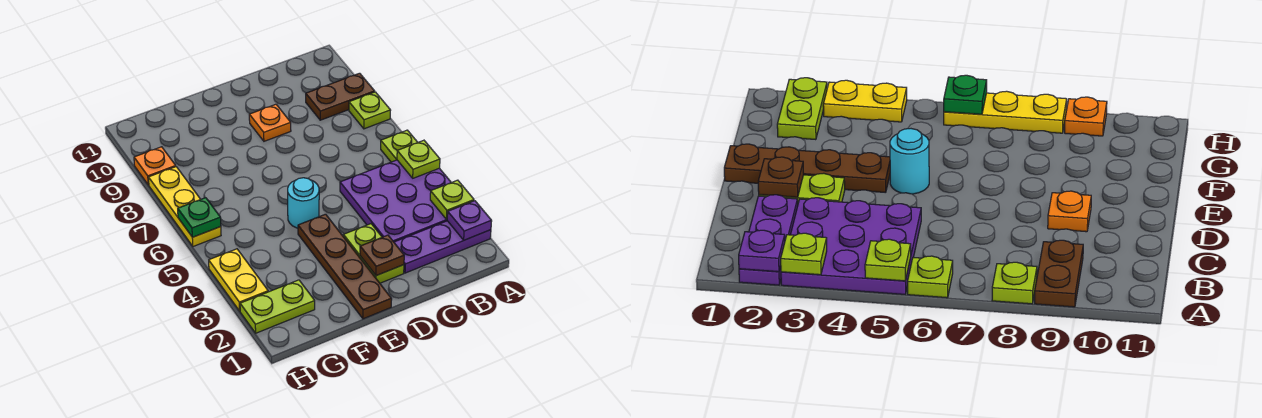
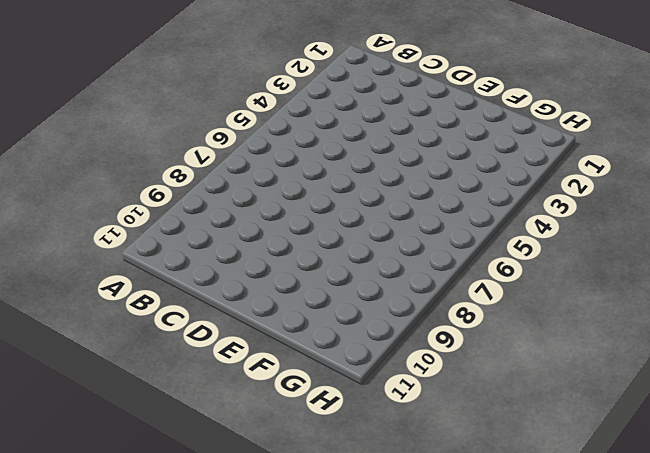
none -> purple plate A2:C2 level 1
none -> purple plate A3:C5 level 1
none -> lime plate A6 level 1

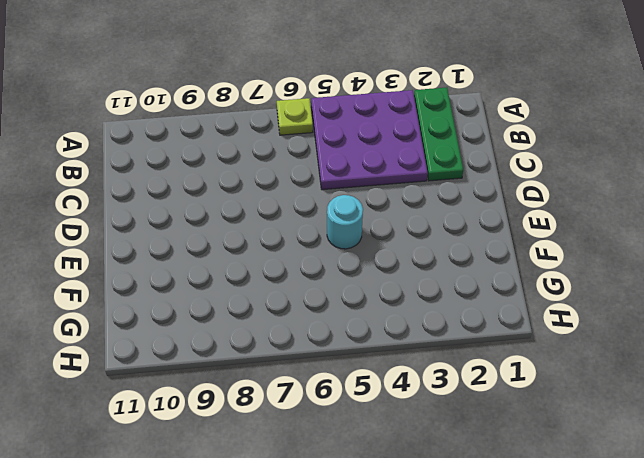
green plate A2:C2 level 1 -> purple plate A2:C2 level 1
none -> lime plate A8 level 1
none -> brown plate A9:B9 level 1
none -> lime plate D2:D3 level 1

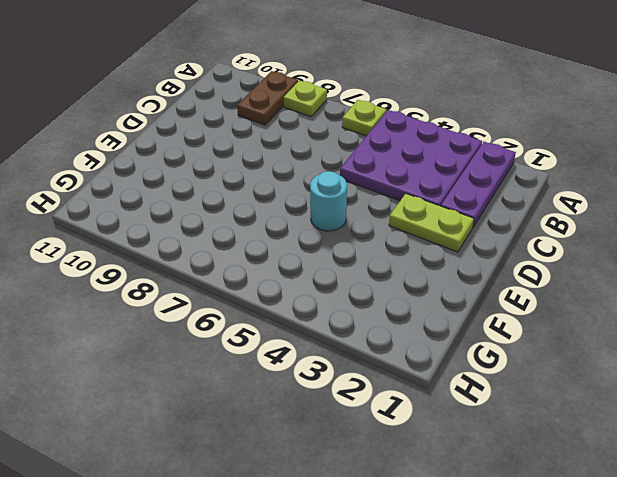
none -> orange plate D9 level 1
none -> brown plate E1:E4 level 1
none -> lime plate G2:H2 level 1

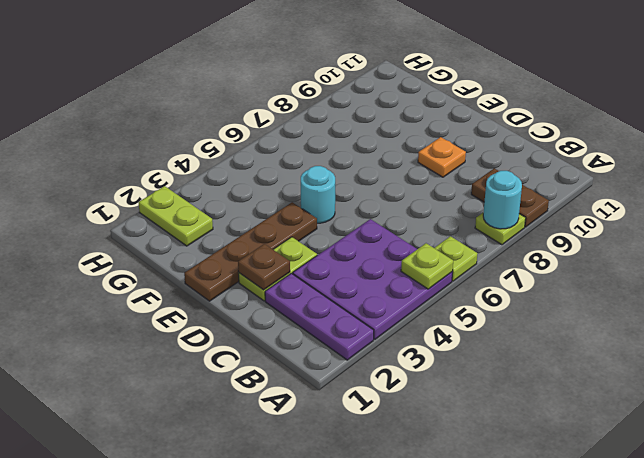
cyan round brick A8 level 2 -> none
none -> yellow plate H3:H4 level 1
none -> yellow plate H6:H8 level 1
none -> orange plate H9 level 1

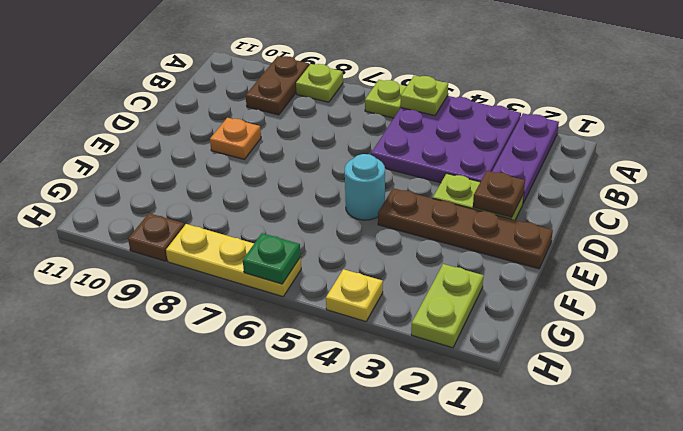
yellow plate H4 level 1 -> yellow plate H3:H4 level 1
brown plate H9 level 1 -> orange plate H9 level 1
none -> purple plate A2 level 2
none -> lime plate A3 level 2

